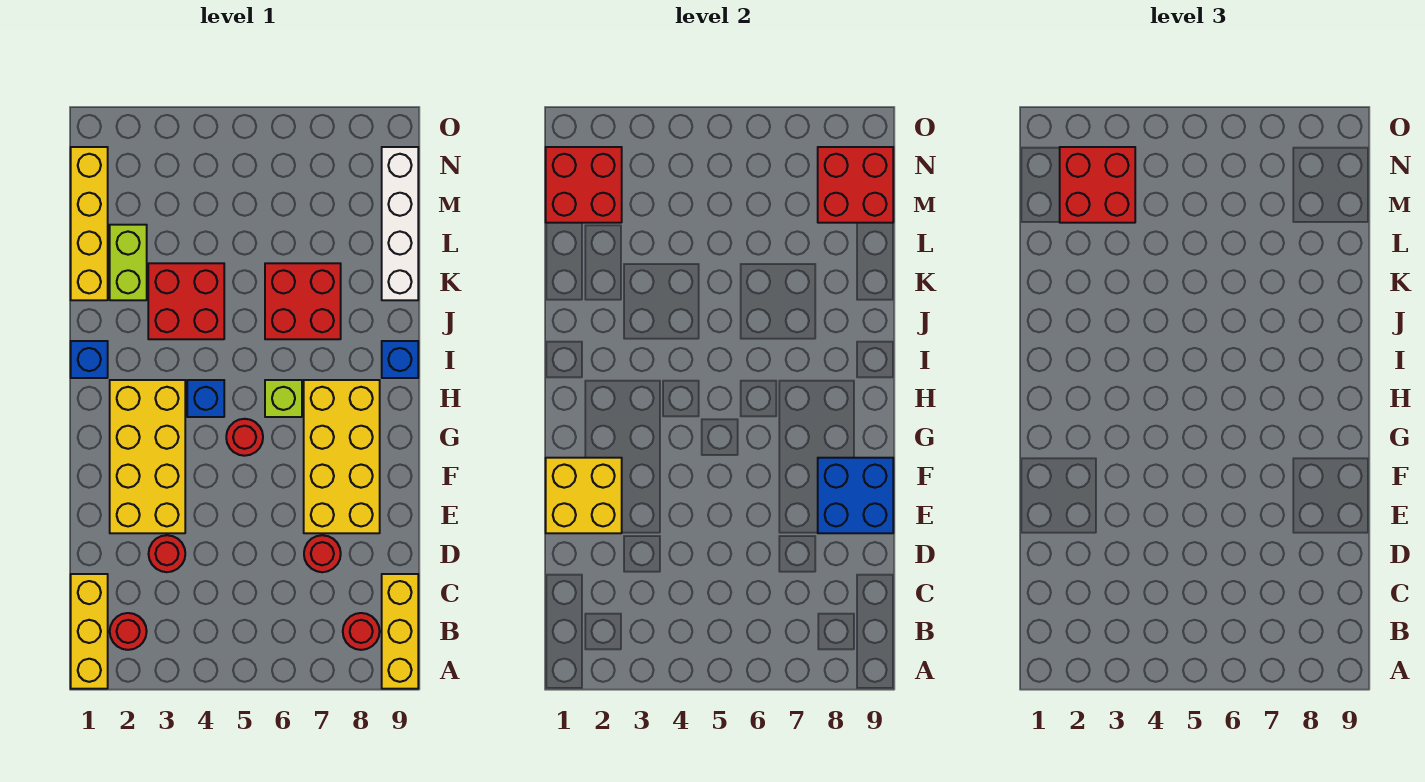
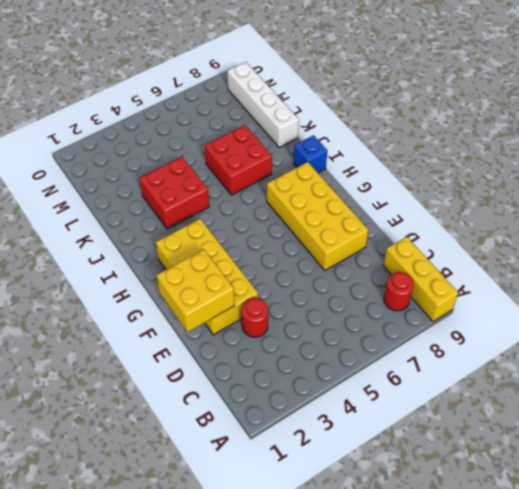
none -> yellow brick A1:C1 level 1
none -> red round brick B2 level 1
none -> red round brick D7 level 1

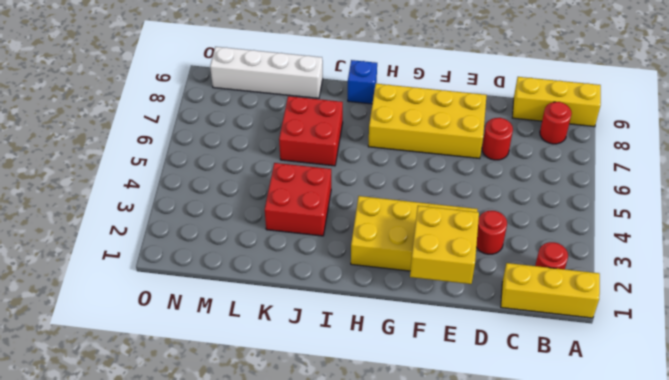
none -> red round brick G5 level 1
none -> blue brick H4 level 1
none -> lime brick H6 level 1

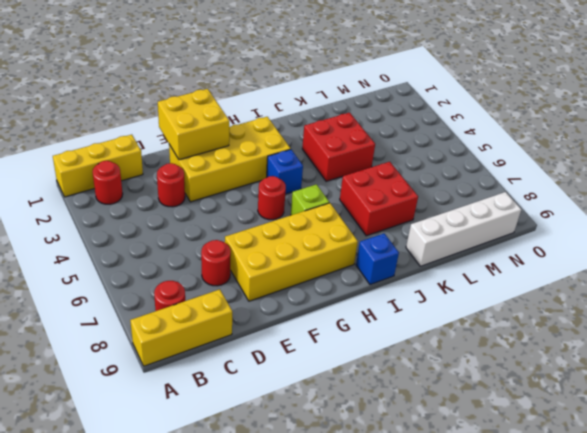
none -> blue brick I1 level 1
none -> yellow brick K1:N1 level 1
none -> lime brick K2:L2 level 1

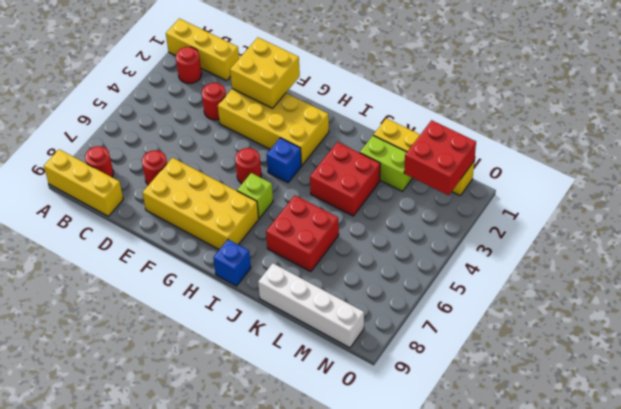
none -> blue brick I1 level 1
none -> blue brick E8:F9 level 2
none -> red brick M8:N9 level 2

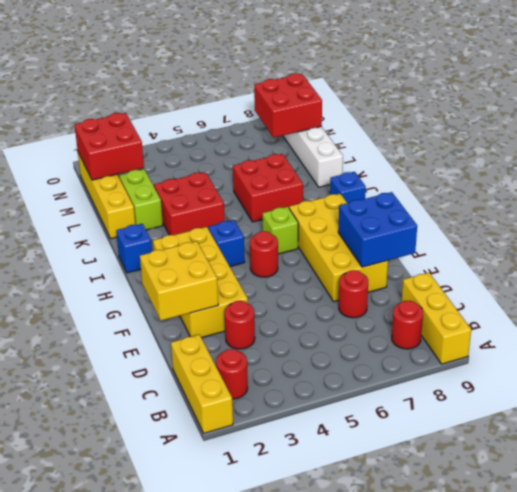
none -> red brick M2:N3 level 3

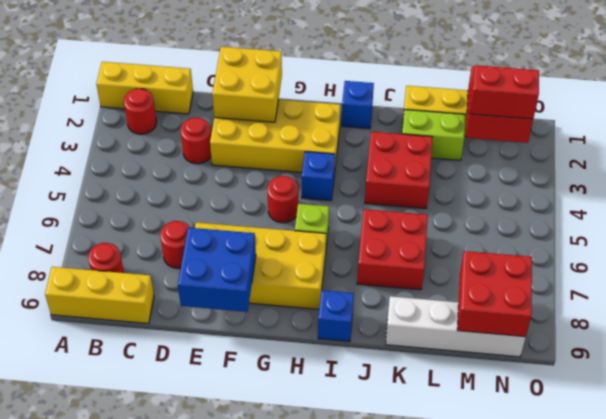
red brick M2:N2 level 3 -> red brick M2:N3 level 3

